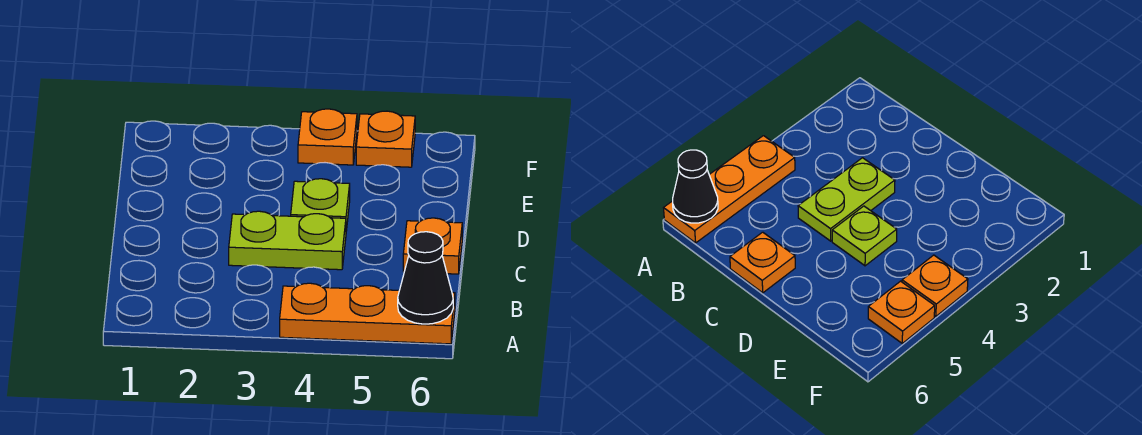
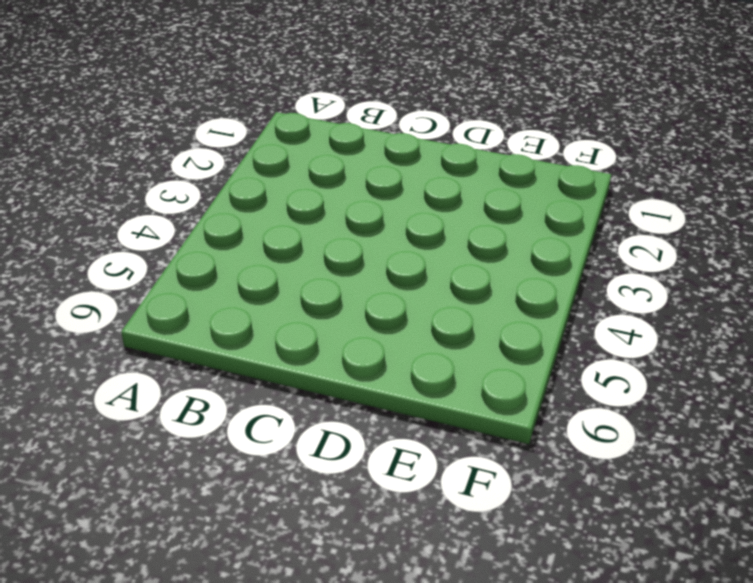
none -> orange plate A4:A6 level 1
none -> lime plate C3:C4 level 1

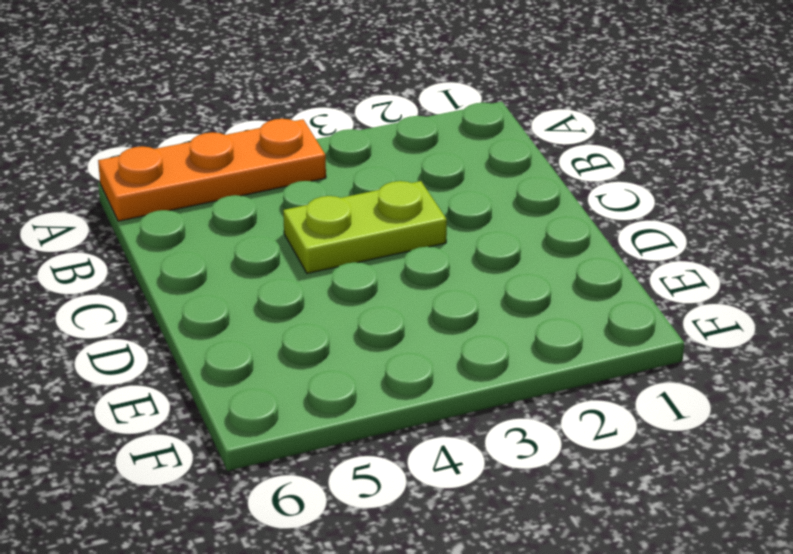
none -> orange plate C6 level 1
none -> lime plate D4 level 1

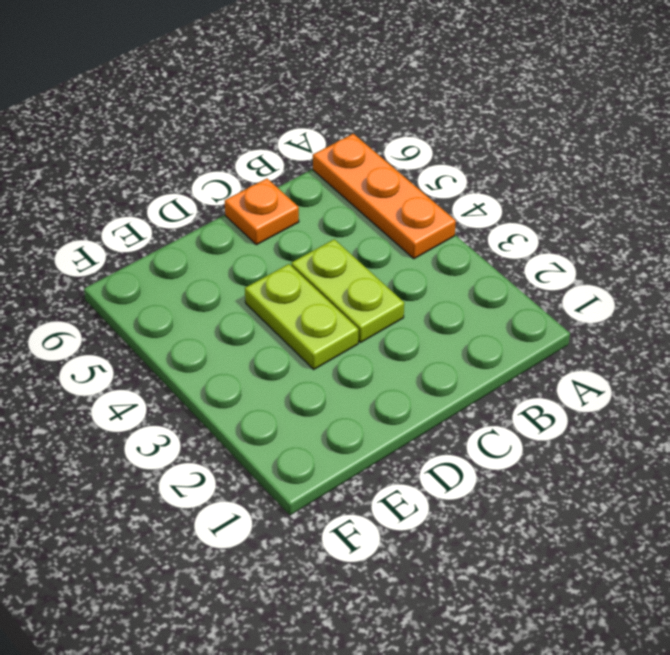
lime plate D3:D4 level 1 -> lime plate D4 level 1
none -> orange plate F4 level 1
none -> orange plate F5 level 1

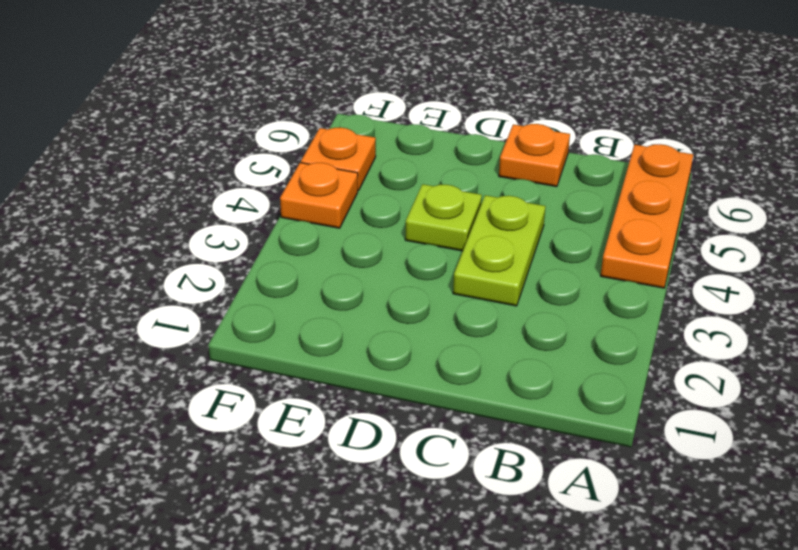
none -> black cone A6 level 2

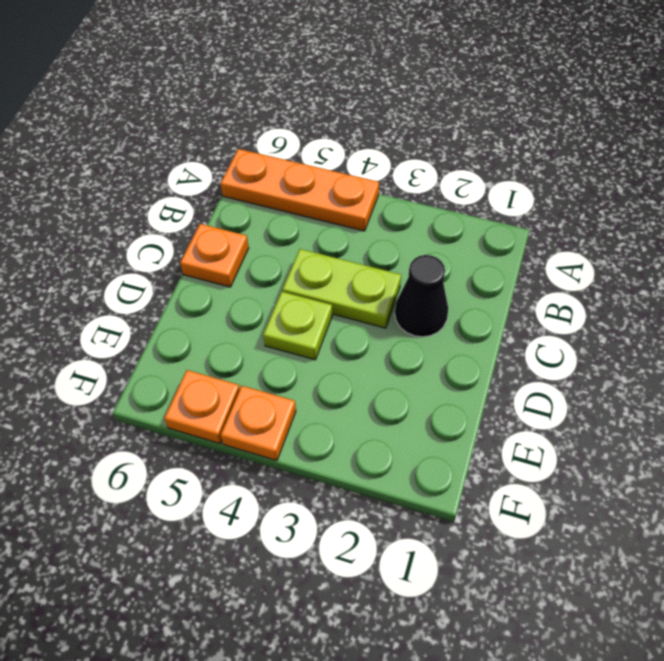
black cone C2 level 1 -> black cone A6 level 2

